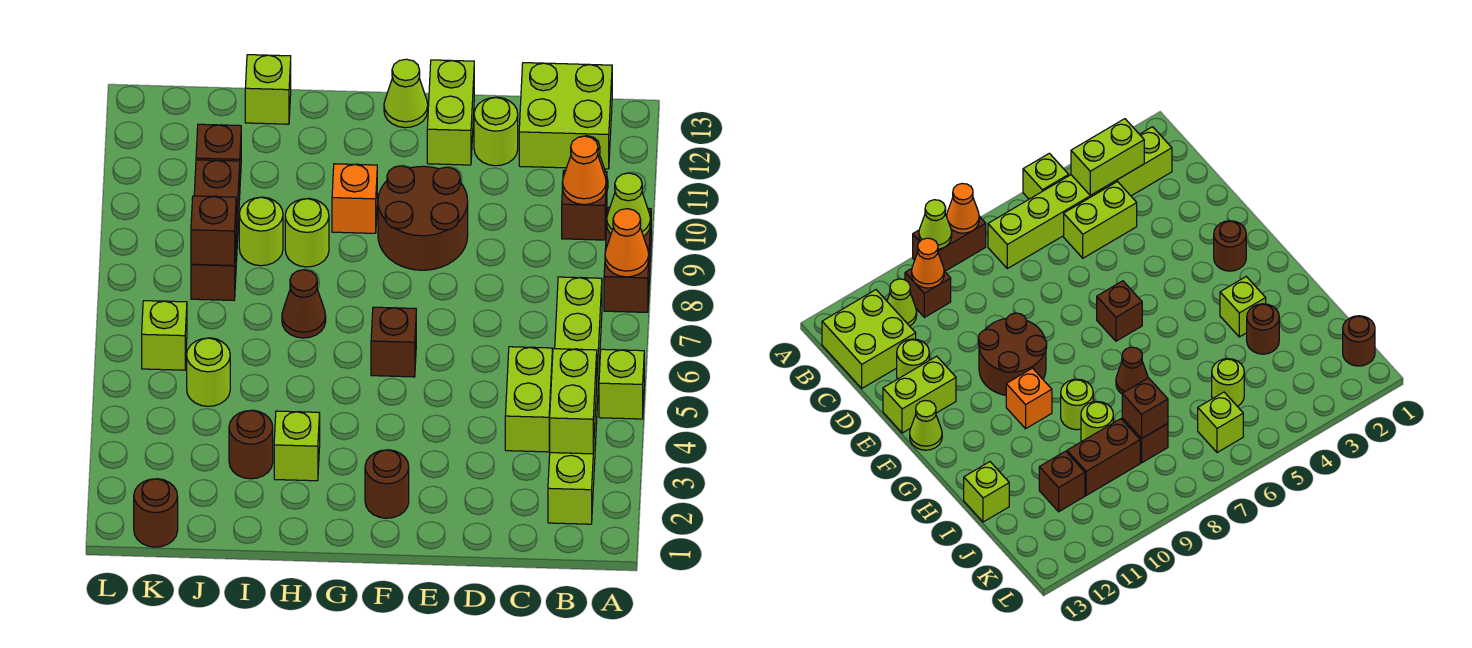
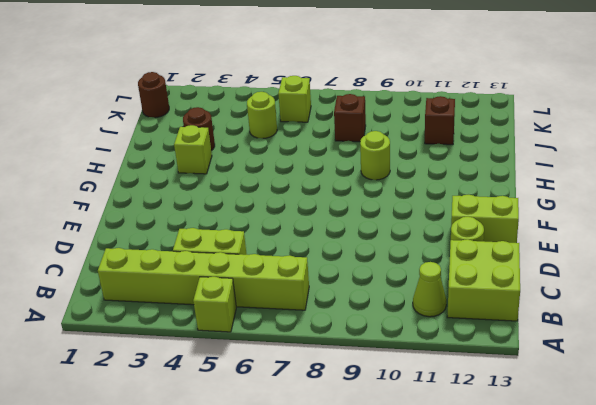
none -> brown brick A8:A9 level 1
none -> brown brick B10 level 1
none -> brown round brick E9:F10 level 1
none -> brown round brick F2 level 1

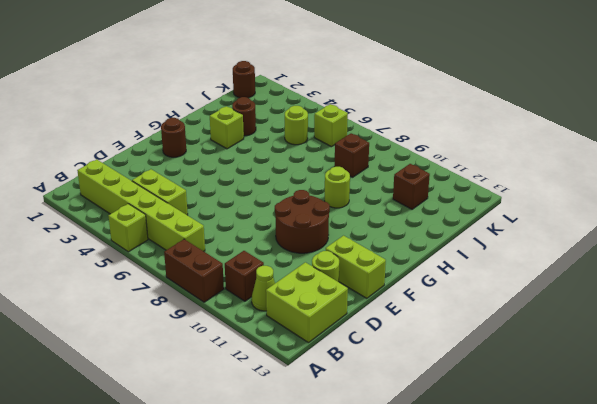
none -> brown brick F6 level 1
none -> lime cone F13 level 1
none -> orange brick G10 level 1
none -> brown cone H7 level 1

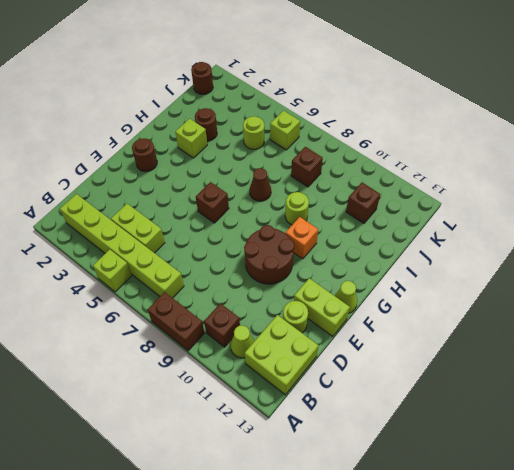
none -> lime round brick I9 level 1
none -> lime brick I13 level 1
none -> brown brick J9:J10 level 1
none -> orange cone A8 level 2

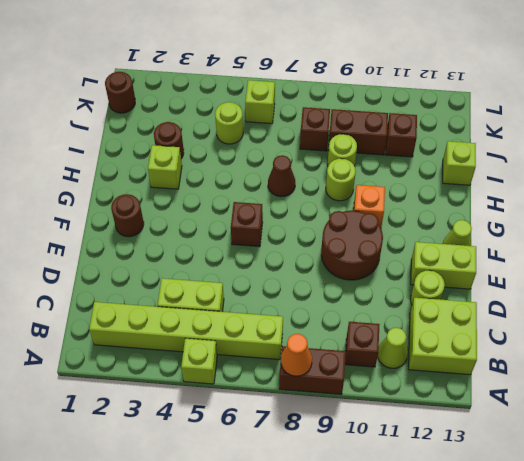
none -> lime cone A9 level 2
none -> lime brick B3:B4 level 2
none -> orange cone B10 level 2
none -> brown brick J8 level 2

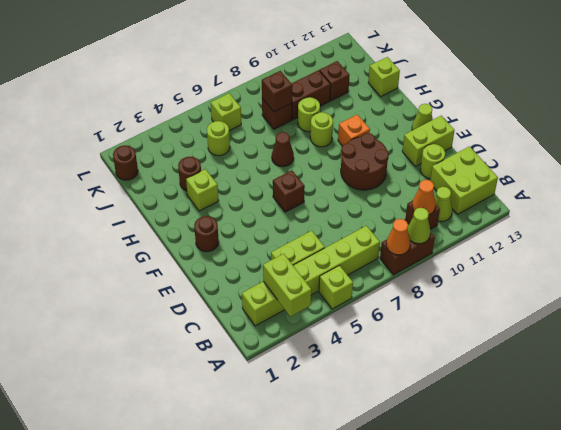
lime brick A3:B3 level 2 -> lime brick B3:B4 level 2

